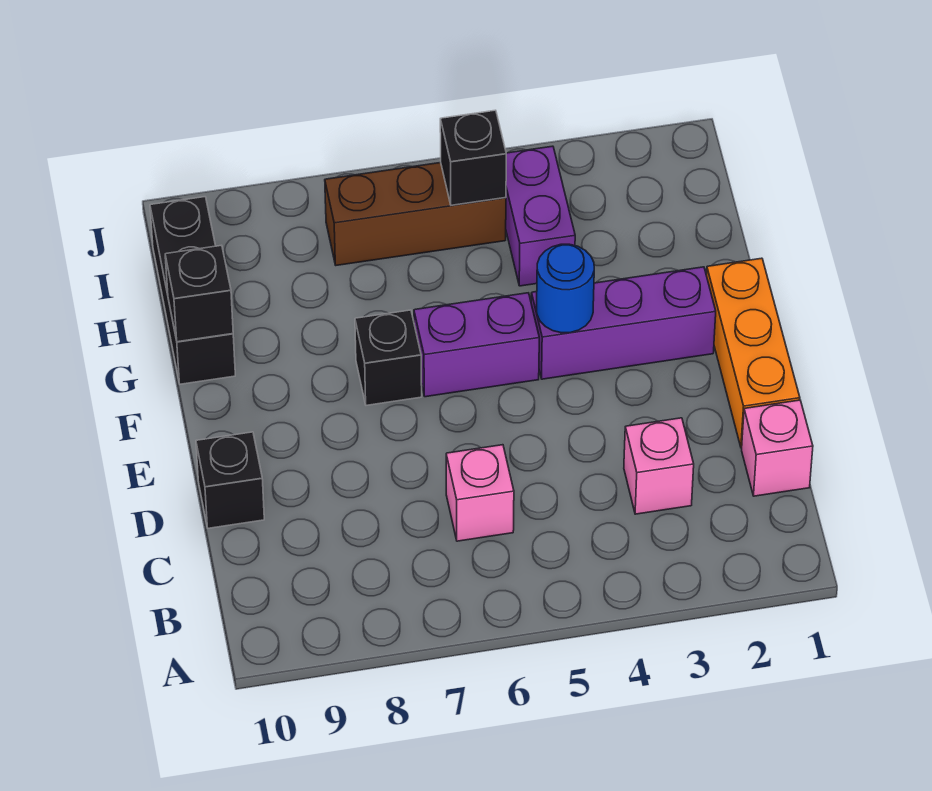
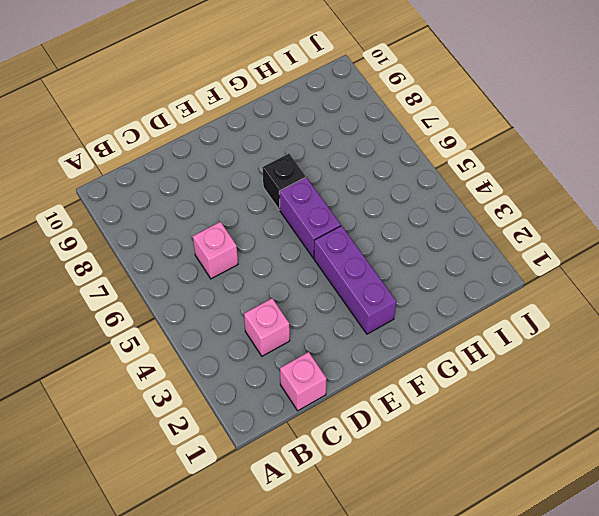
none -> orange brick D1:F1 level 1
none -> black brick D10 level 1
none -> black brick G10:I10 level 1

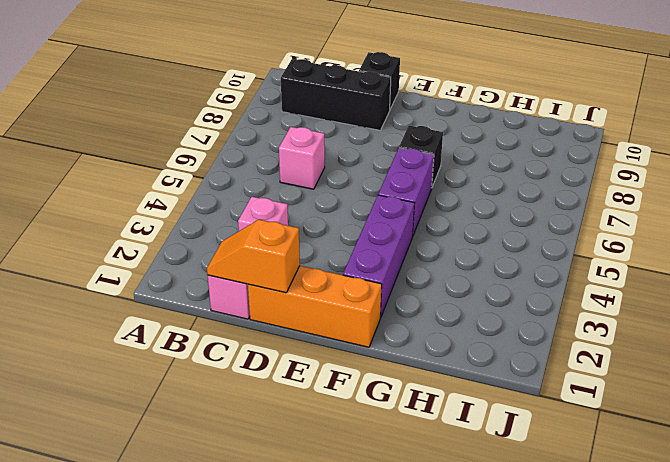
black brick B9:D9 level 1 -> black brick G10:I10 level 1
orange slope C1:D1 level 2 top D -> none
none -> purple brick H4:I4 level 1
none -> brown brick I5:I7 level 1
none -> blue round brick F4 level 2

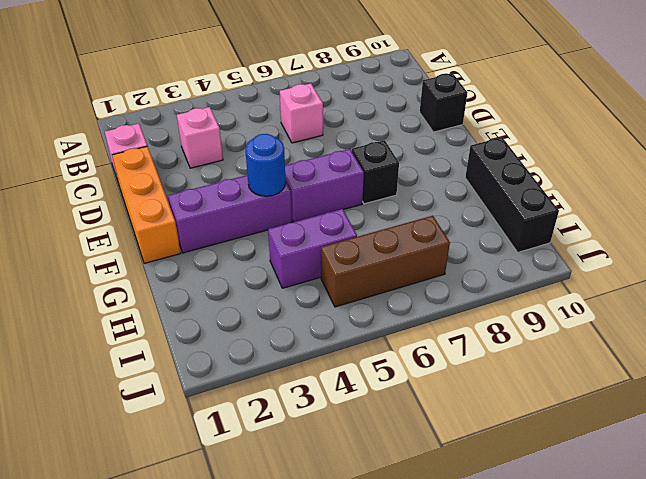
purple brick H4:H5 level 1 -> purple brick H4:I4 level 1
none -> black brick G10 level 2
none -> black brick I5 level 2

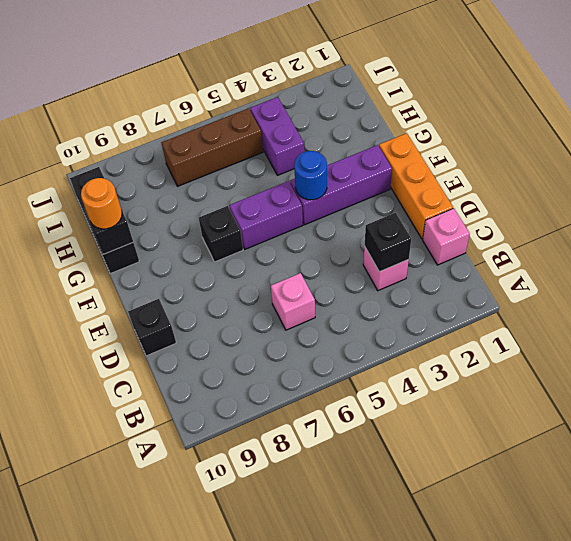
black brick C3 level 2 -> black brick I5 level 2
orange round brick G10 level 3 -> none

